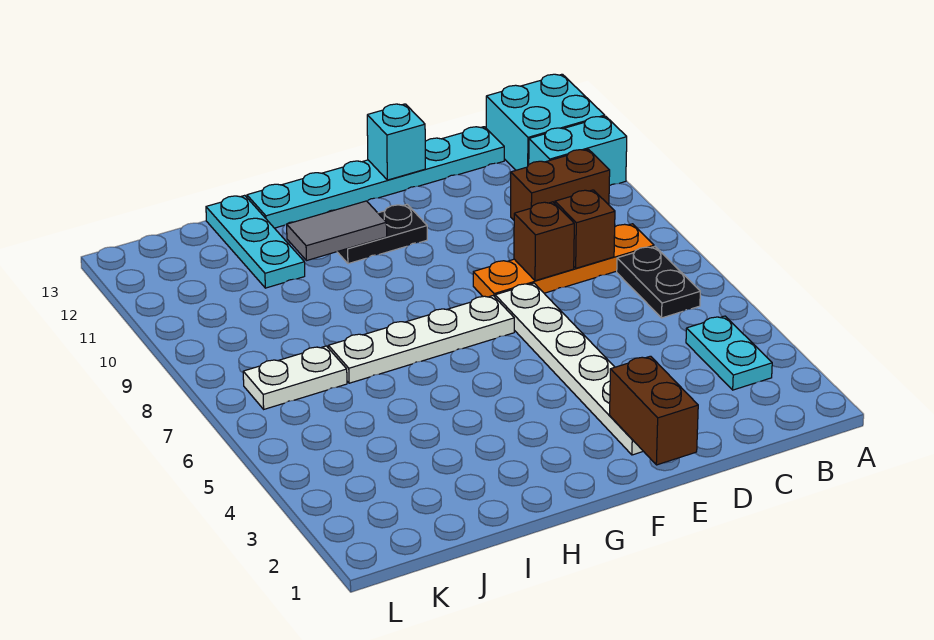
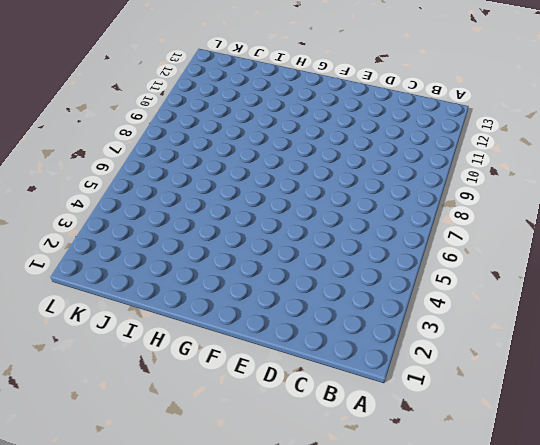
none -> cyan brick A11:B11 level 1
none -> cyan brick A12:B13 level 1
none -> cyan plate B3:B4 level 1

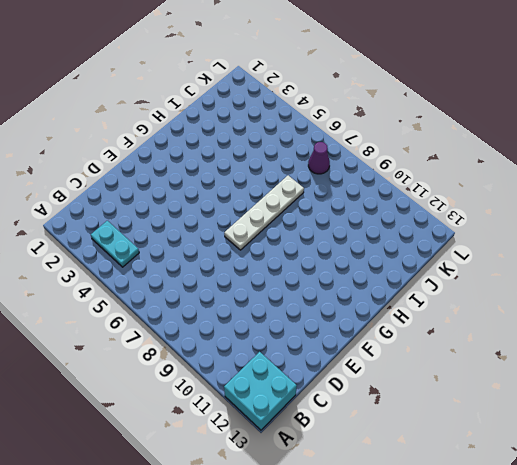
purple cone K7 level 1 -> white plate J7:K7 level 1
none -> cyan brick A11:B11 level 1
none -> black plate B6:B7 level 1
none -> orange plate B8:E8 level 1

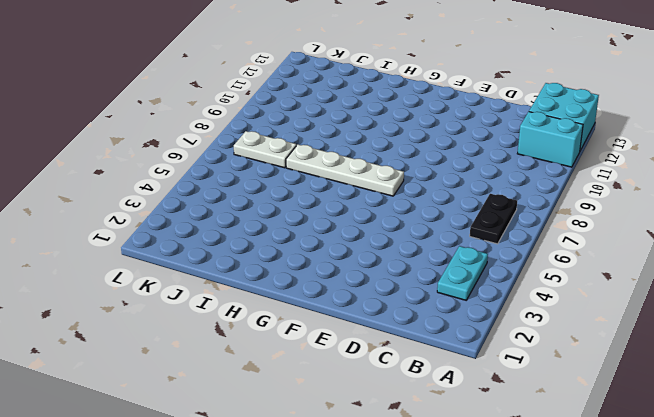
none -> orange plate B8:E8 level 1
none -> brown brick B10:C10 level 1
none -> cyan plate C13:H13 level 1

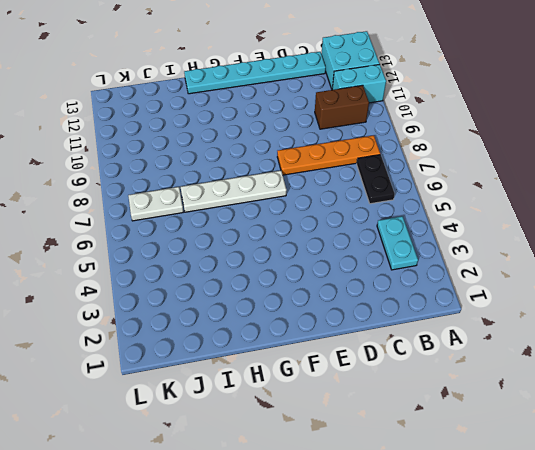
none -> white plate E2:E7 level 1
none -> black plate F11:G11 level 1
none -> cyan plate I11:I13 level 1

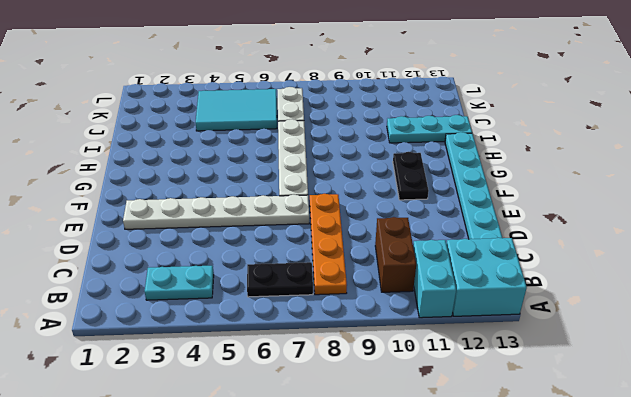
cyan tile J4:K6 level 1 -> none
none -> brown brick C8 level 2
none -> brown brick D8 level 2
none -> brown brick E1:E2 level 2

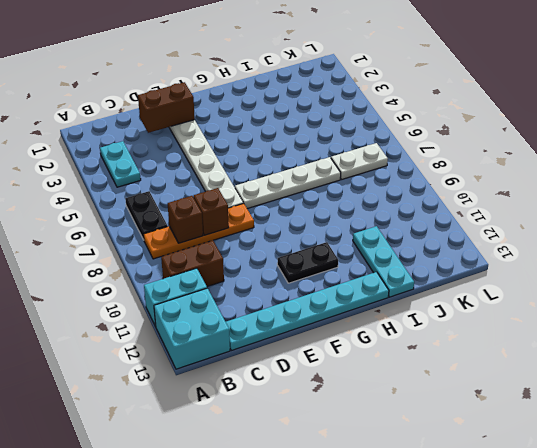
brown brick D2:E2 level 2 -> brown brick E1:E2 level 2
none -> cyan brick E13 level 2
none -> grey tile G11:H11 level 2

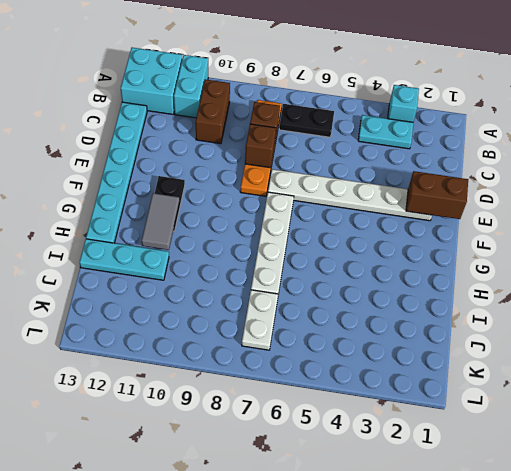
cyan brick A3 level 1 -> cyan brick E13 level 2

